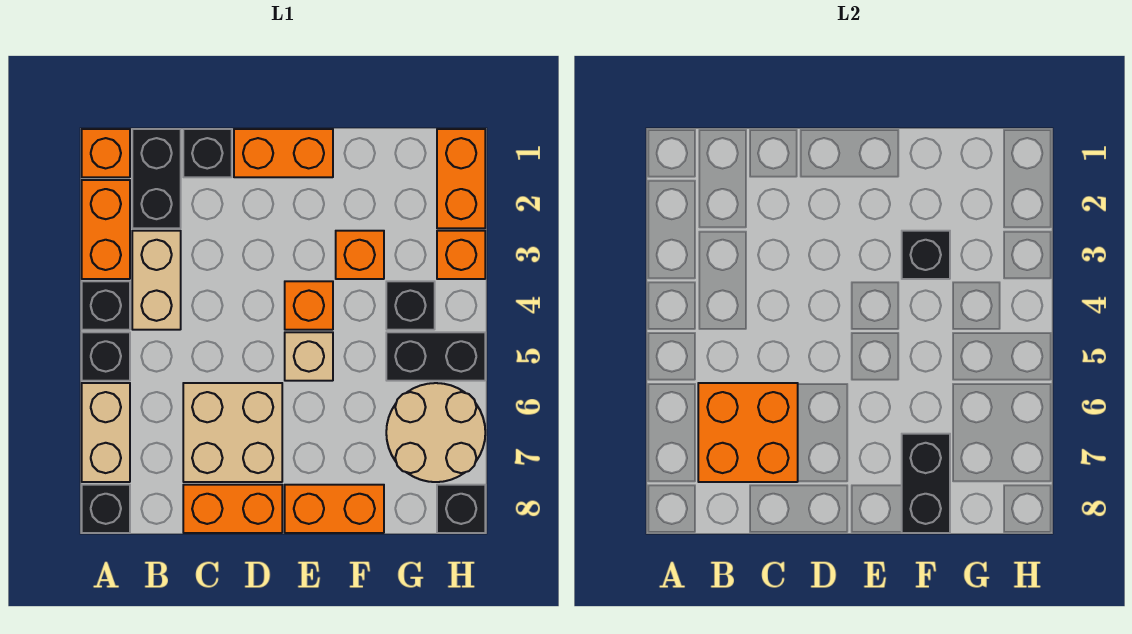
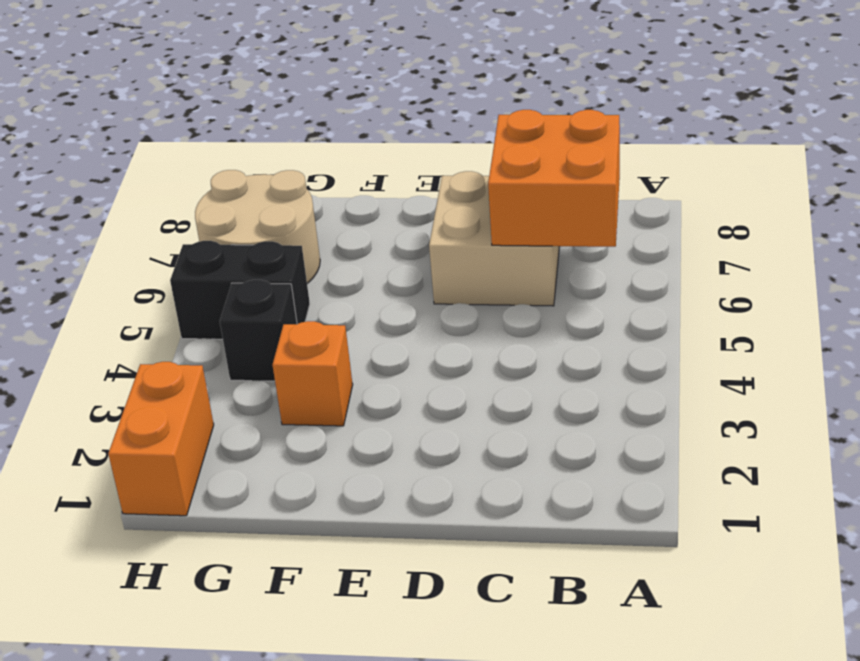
none -> orange brick A1 level 1
none -> orange brick A2:A3 level 1
none -> black brick A4 level 1

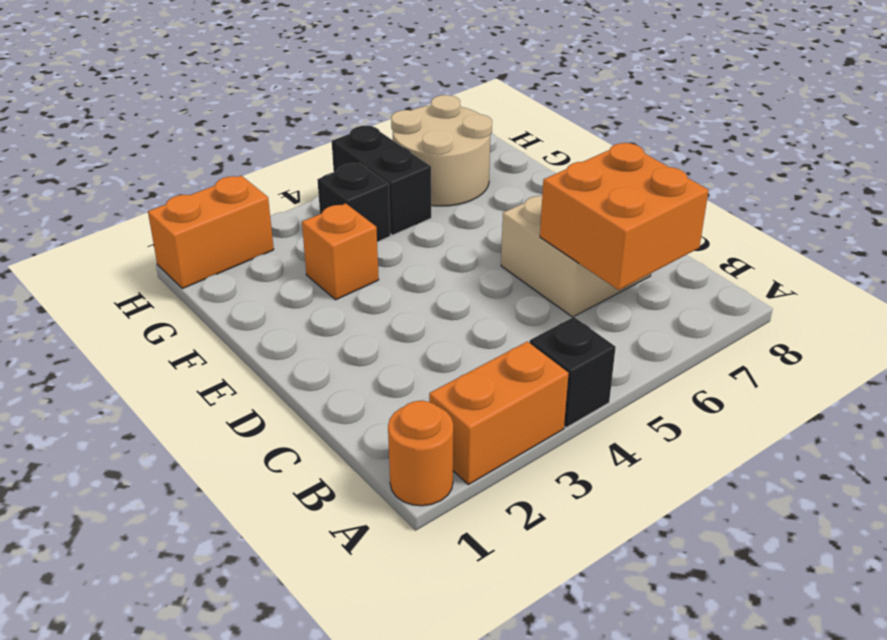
orange round brick A1 level 1 -> orange brick A1 level 1
none -> black brick A5 level 1
none -> tan brick A6:A7 level 1
none -> black brick A8 level 1

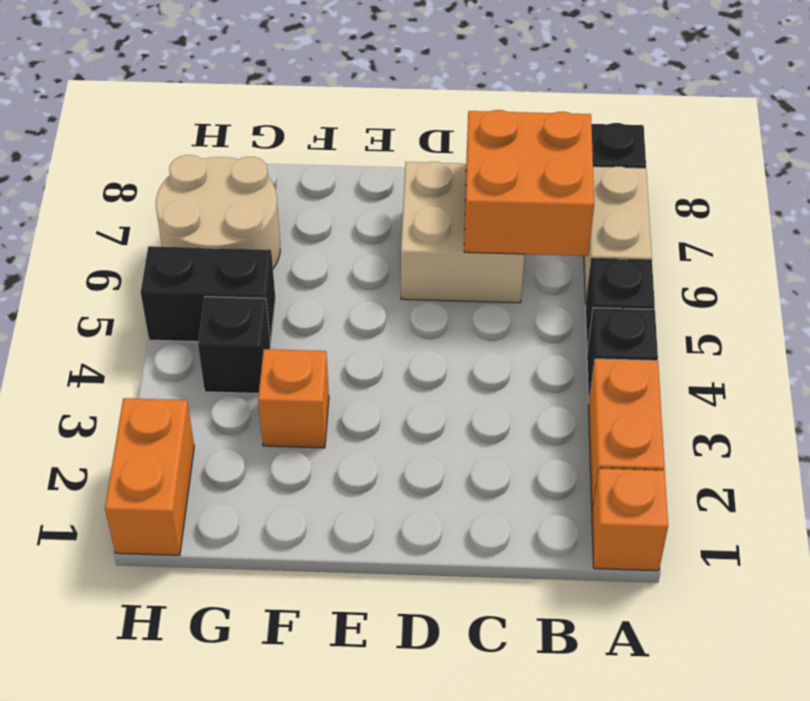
none -> black brick B1:B2 level 1
none -> tan brick B3:B4 level 1
none -> black brick C1 level 1

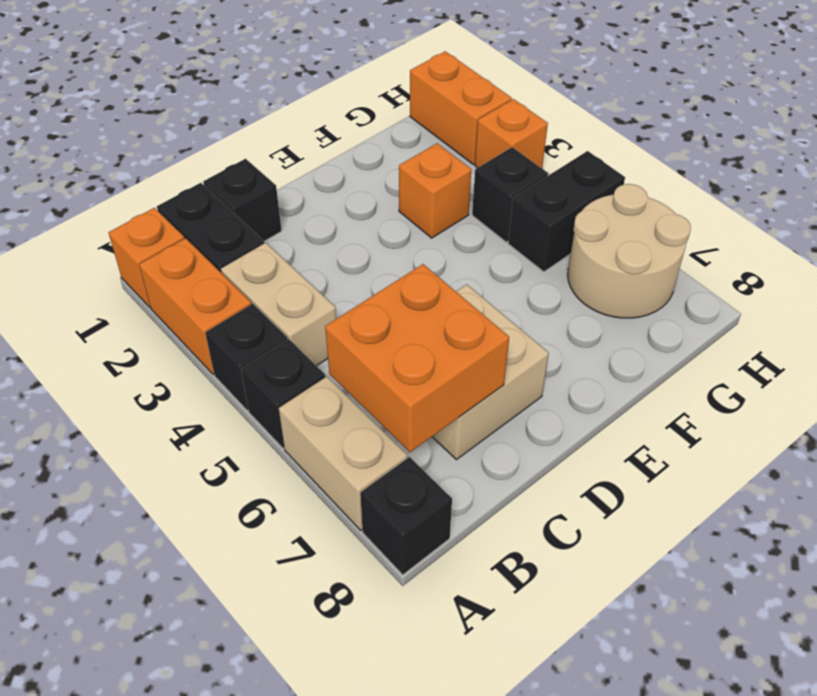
none -> orange brick C8:D8 level 1
none -> orange brick D1:E1 level 1
none -> orange brick E4 level 1

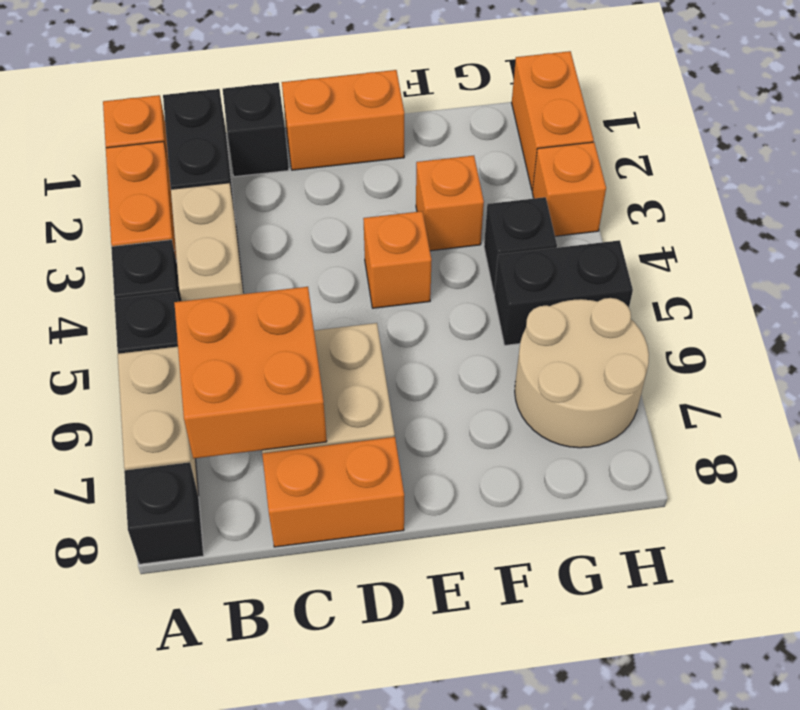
none -> tan brick E5 level 1
none -> orange brick E8:F8 level 1
none -> black brick H8 level 1

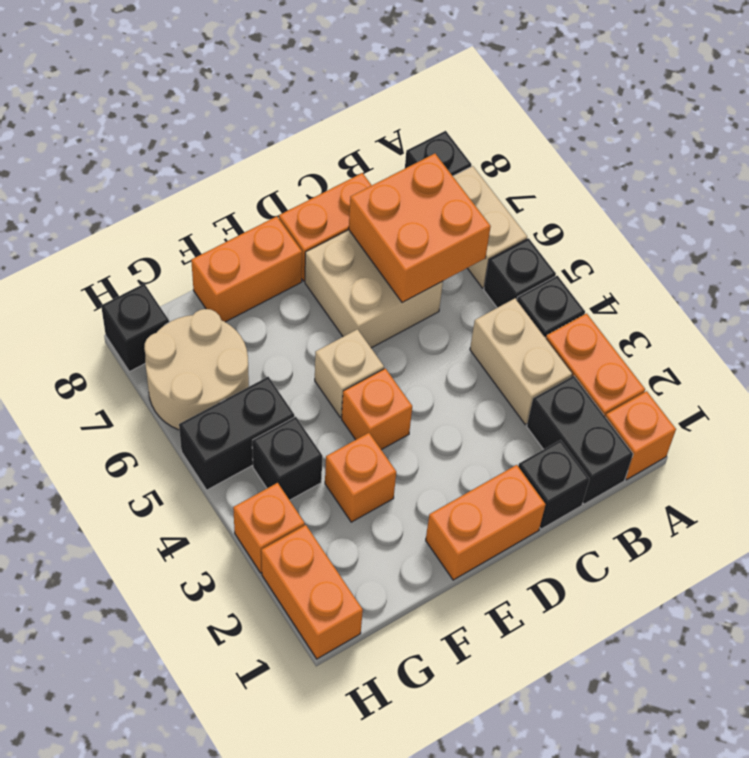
none -> black brick F3 level 2
none -> black brick F7:F8 level 2

